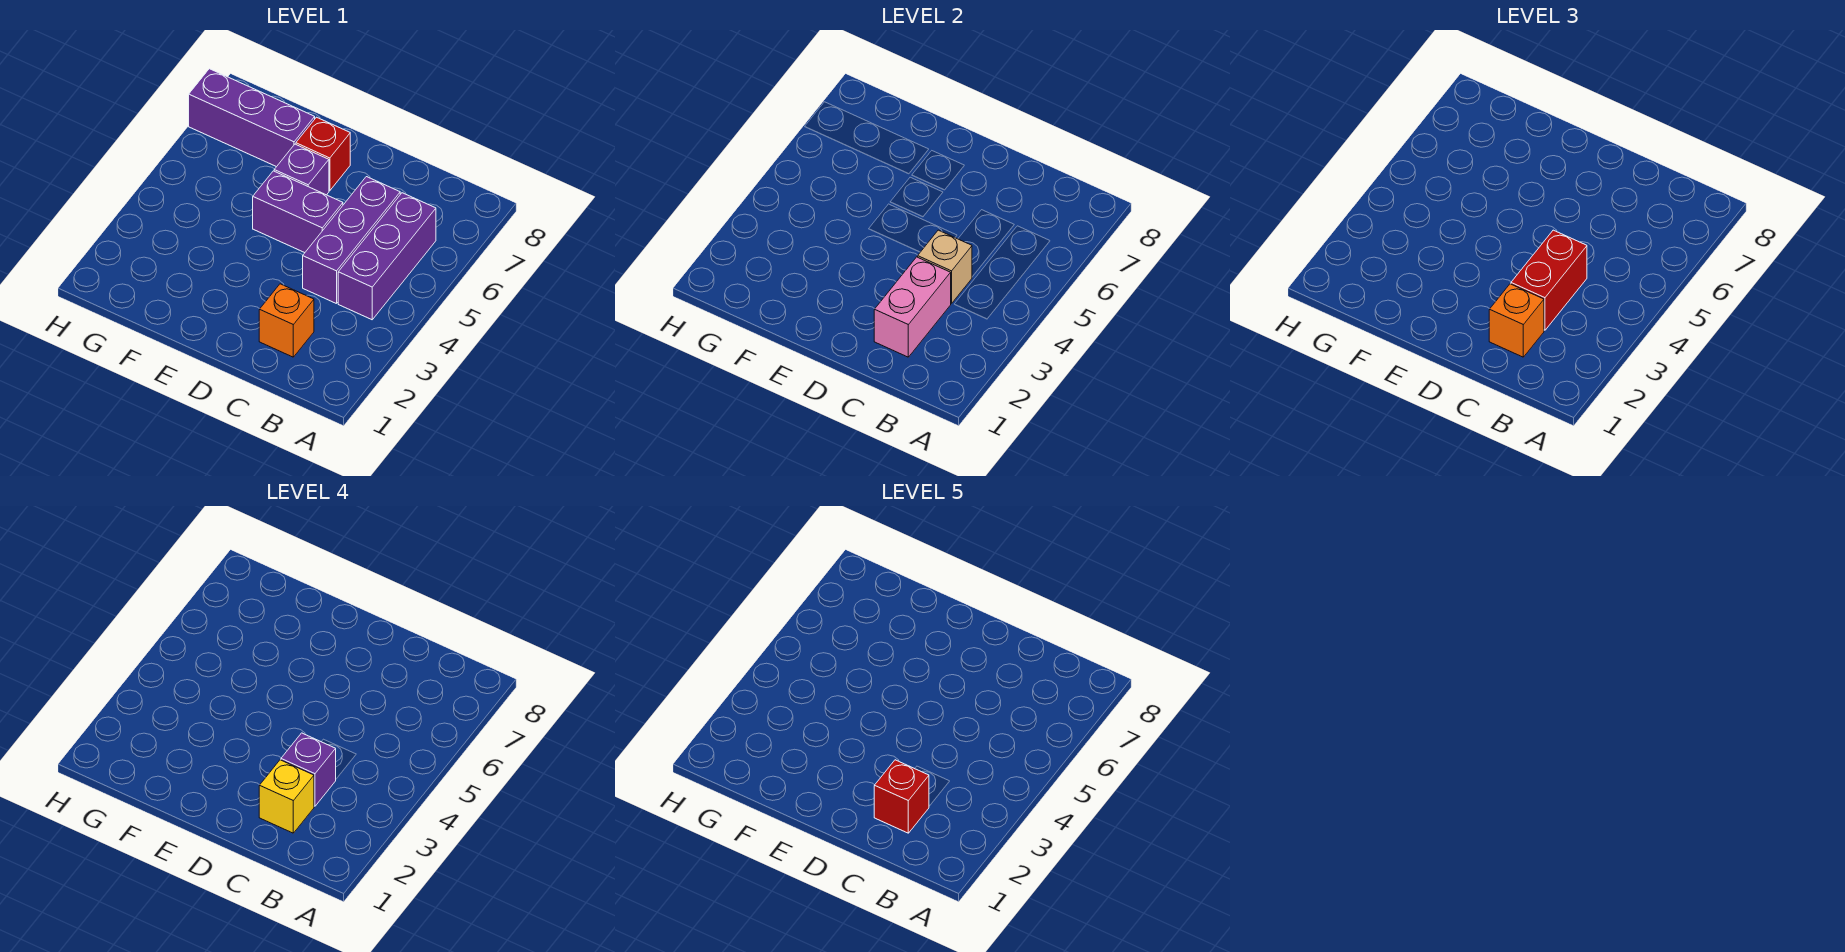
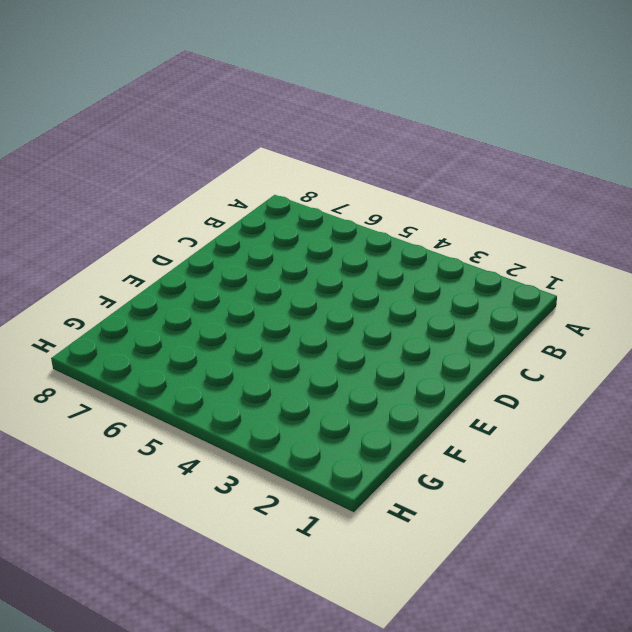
none -> purple brick B4:B6 level 1
none -> orange brick C2 level 1
none -> purple brick C4:C6 level 1

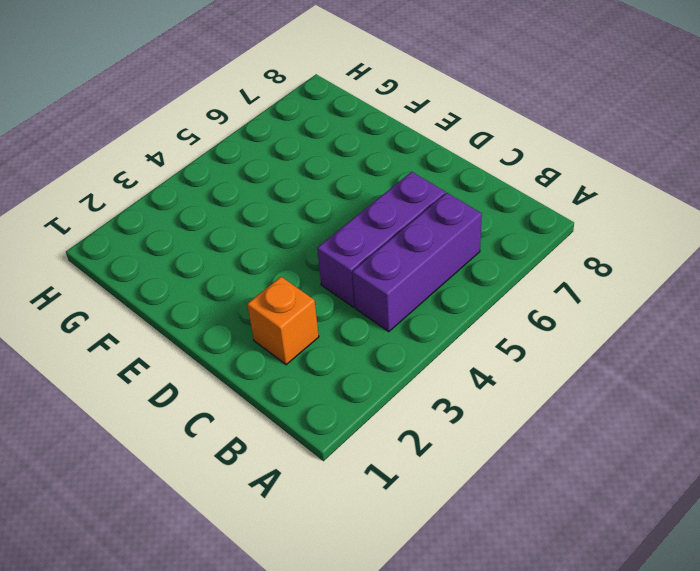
none -> purple brick D5:E5 level 1
none -> purple brick E6 level 1
none -> red brick E7 level 1

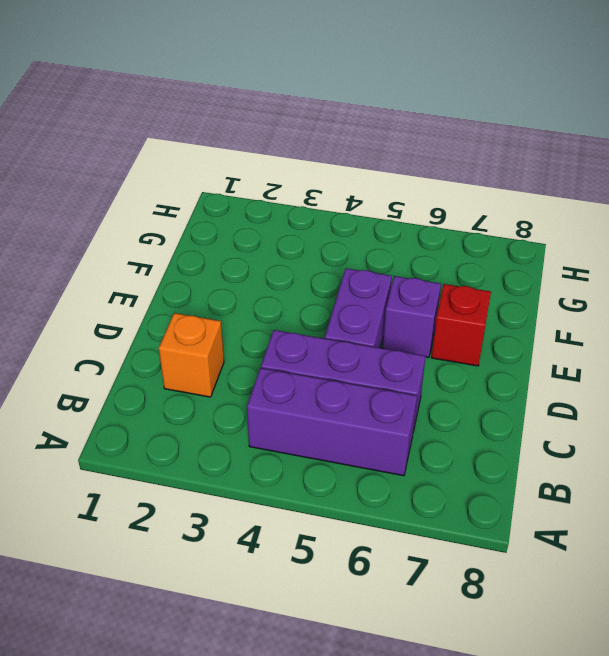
none -> purple brick F7:H7 level 1
none -> pink brick C2:C3 level 2
none -> tan brick C4 level 2

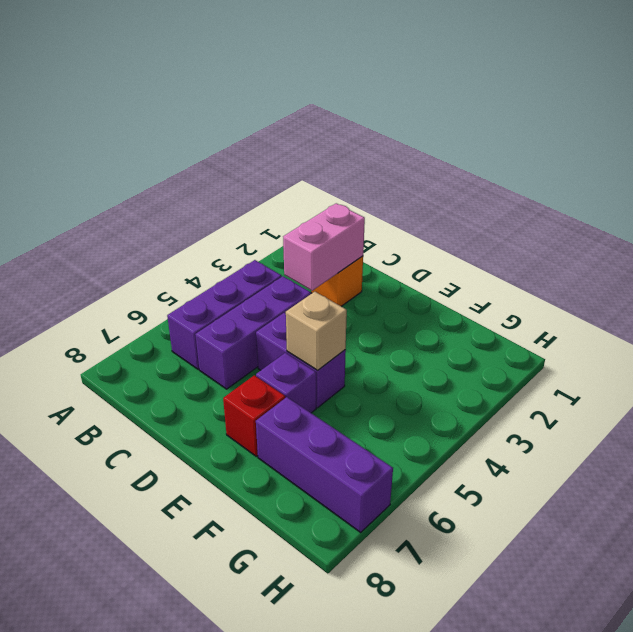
tan brick E5 level 2 -> tan brick C4 level 2
none -> orange brick C2 level 3
none -> red brick C3:C4 level 3
none -> yellow brick C2 level 4

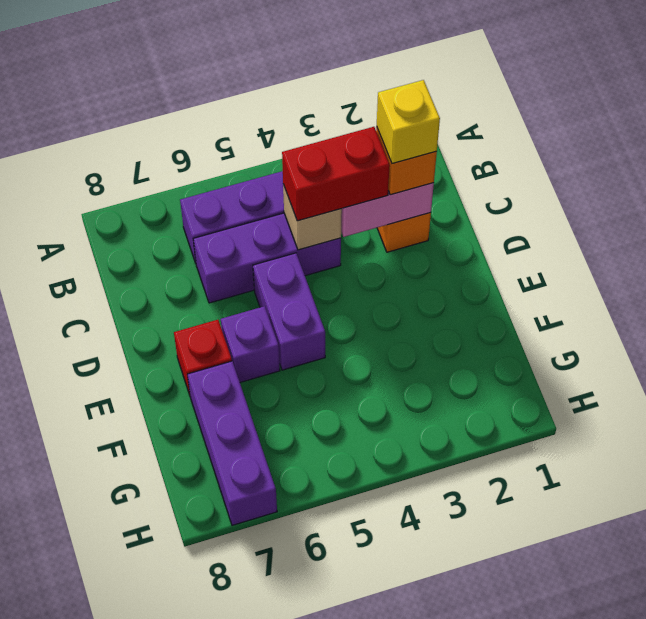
none -> purple brick C3 level 4
none -> red brick C2 level 5

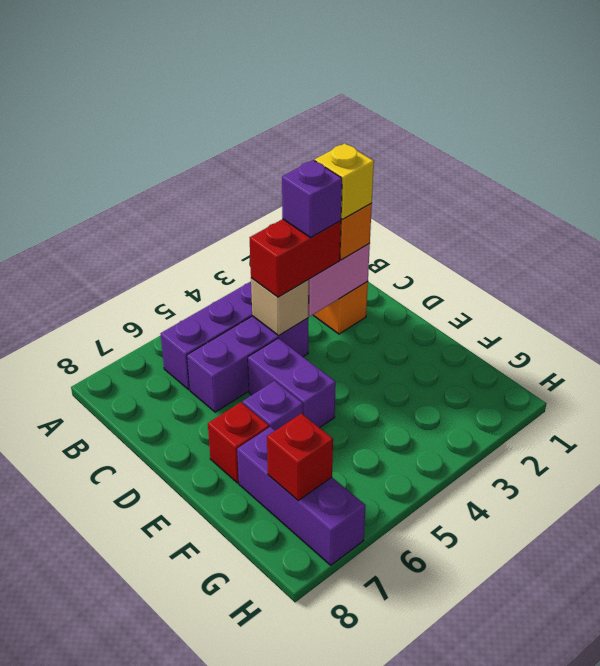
red brick G7 level 2 -> red brick C2 level 5

